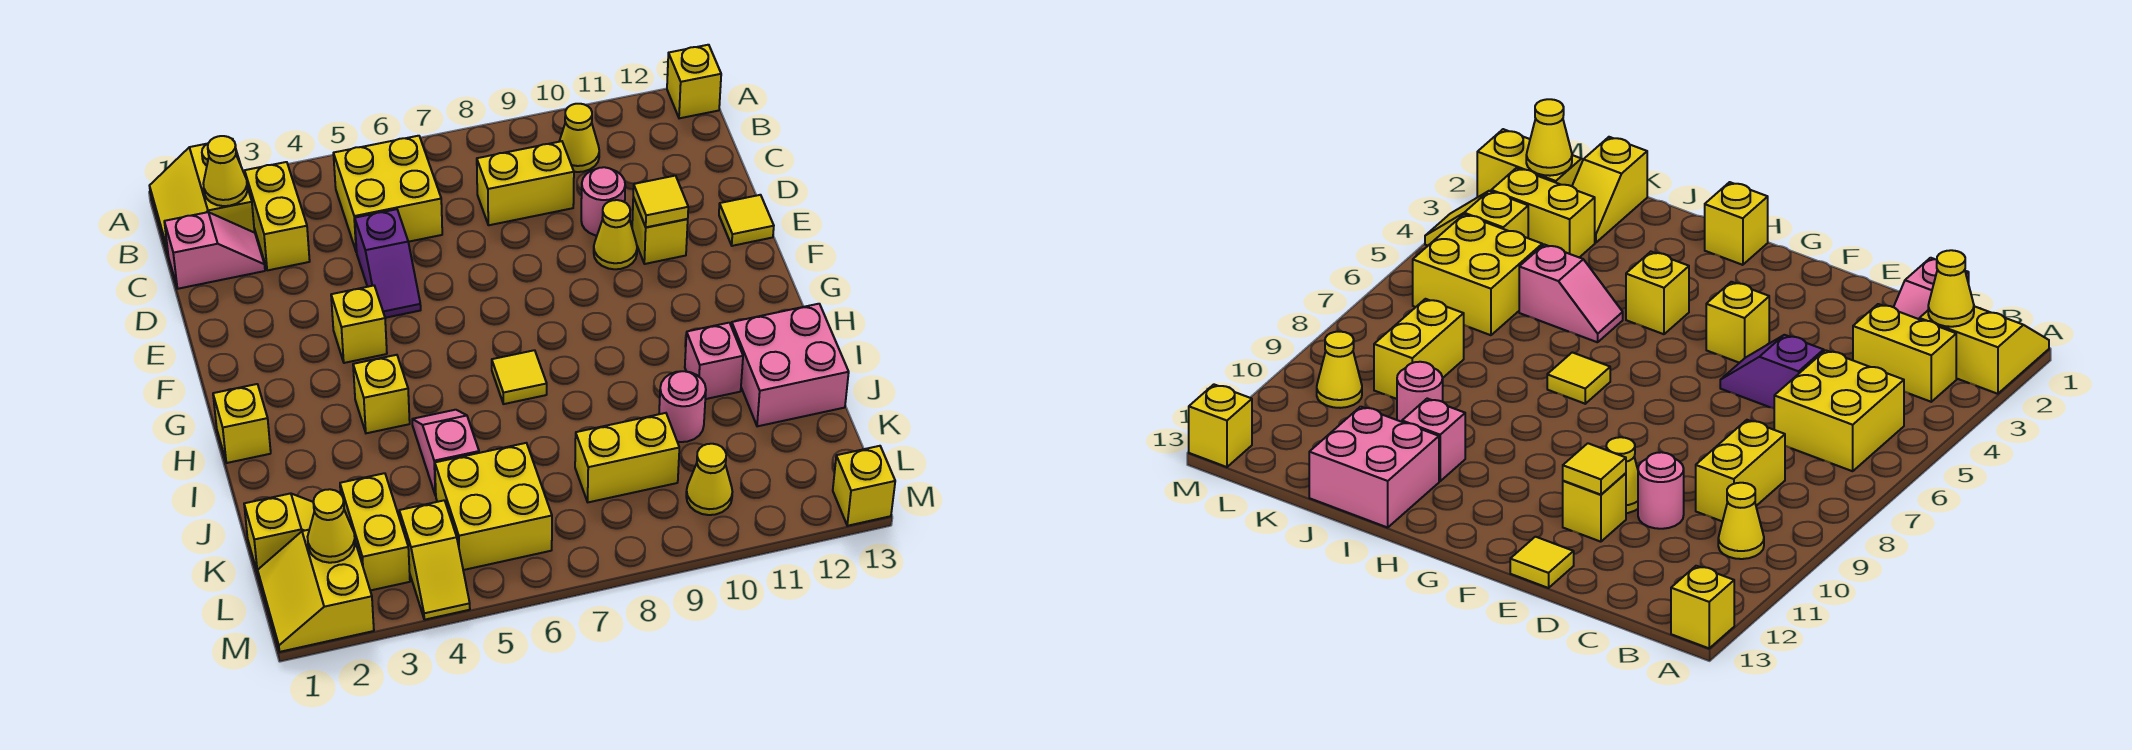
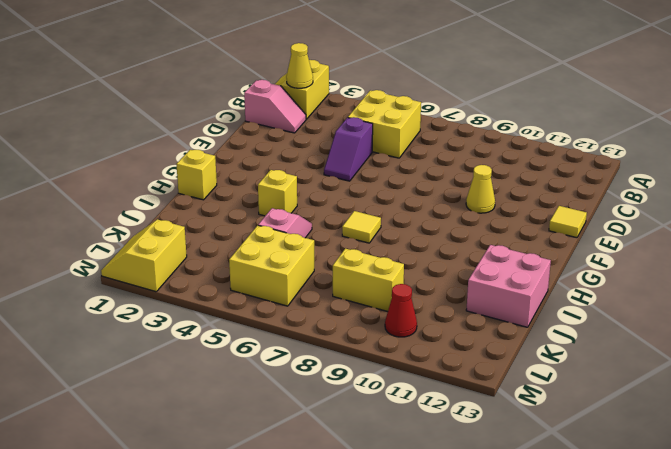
red cone L10 level 1 -> yellow cone L10 level 1
none -> yellow brick A13 level 1
none -> yellow brick B3:C3 level 1
none -> yellow cone B10 level 1
none -> yellow brick C8:C9 level 1

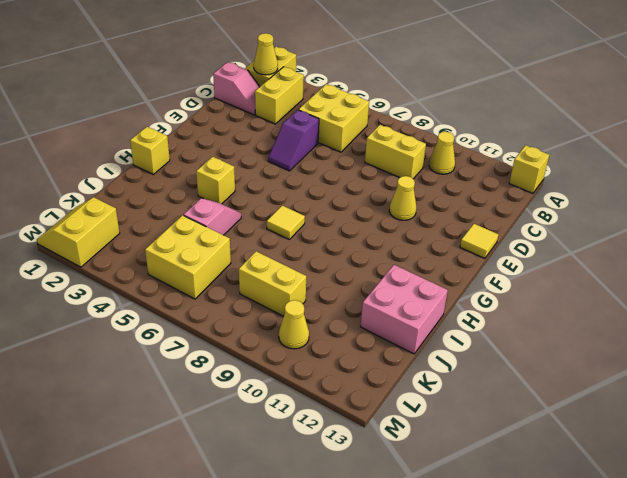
none -> pink round brick D10 level 1
none -> yellow brick E11 level 1
none -> yellow brick F4 level 1
none -> pink brick I11 level 1

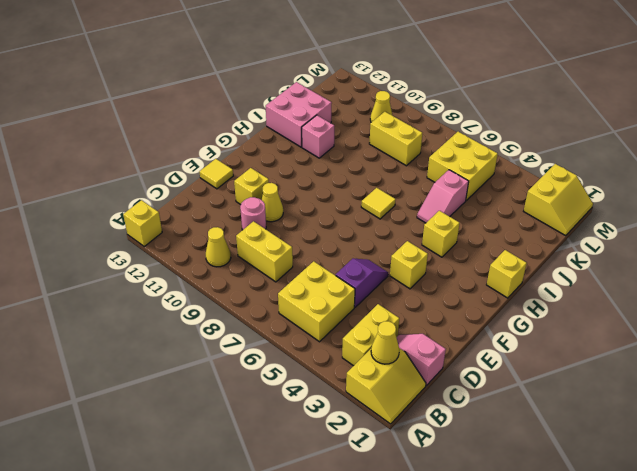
none -> pink round brick J10 level 1
none -> yellow slope K1:K2 level 1 top 1
none -> yellow brick K3:L3 level 1
none -> yellow slope L4:M4 level 1 top L

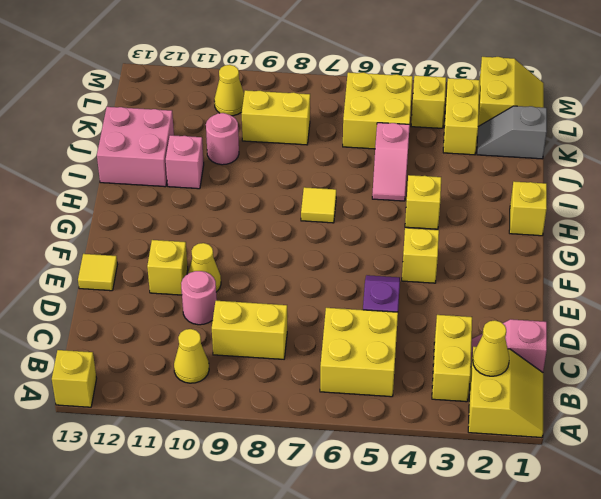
grey slope K1:K2 level 1 top 1 -> yellow slope K1:K2 level 1 top 1
none -> yellow brick M13 level 1
none -> yellow tile E11 level 2
none -> yellow cone L2 level 2

